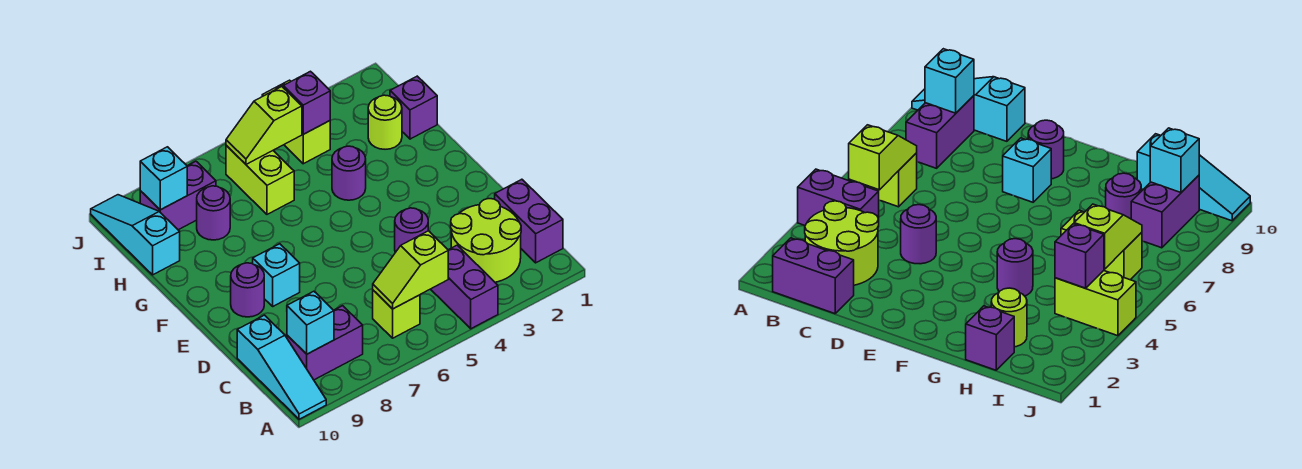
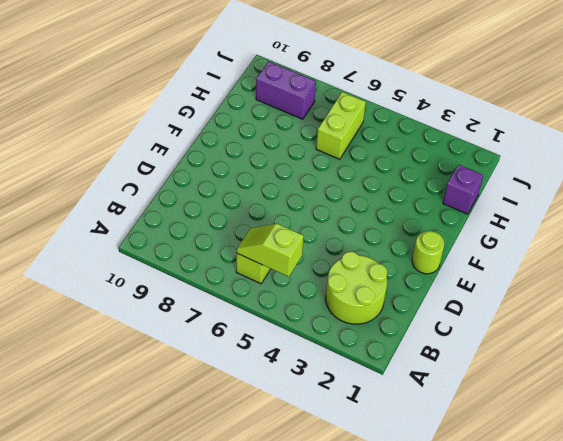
lime round brick E1 level 1 -> lime round brick H2 level 1
none -> purple brick A4:B4 level 1
none -> cyan slope A10:C10 level 1 top C
none -> purple brick B1:C1 level 1

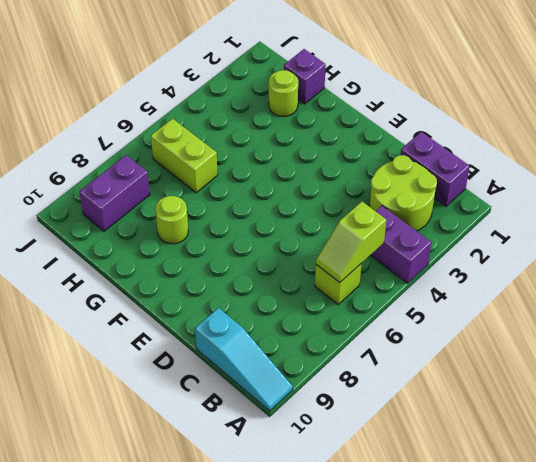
lime round brick G8 level 1 -> none
none -> purple brick B8:B9 level 1
none -> purple round brick D4 level 1
none -> cyan brick E8 level 1

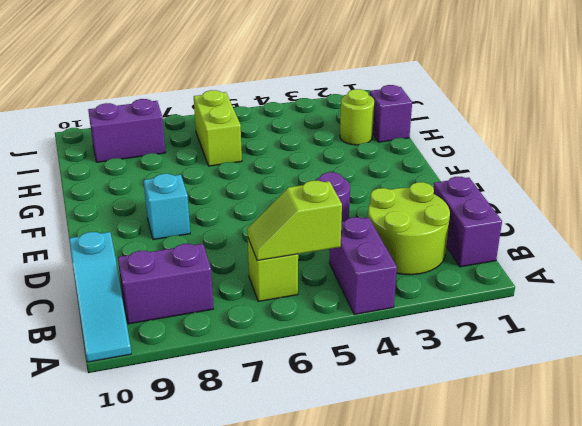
none -> purple round brick E9 level 1
none -> purple round brick G4 level 1
none -> purple round brick H8 level 1

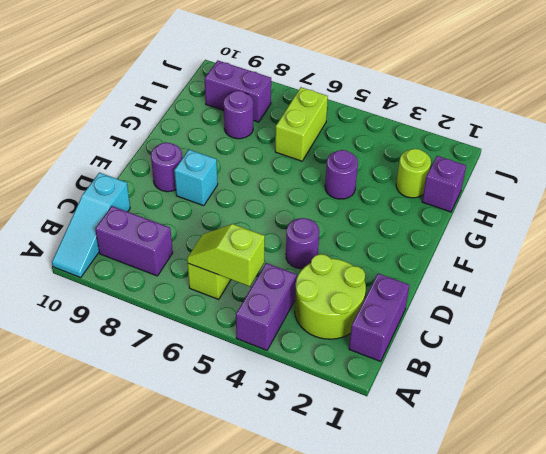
none -> cyan slope H10:J10 level 1 top H
none -> lime brick I4:J4 level 1
none -> cyan brick B9 level 2

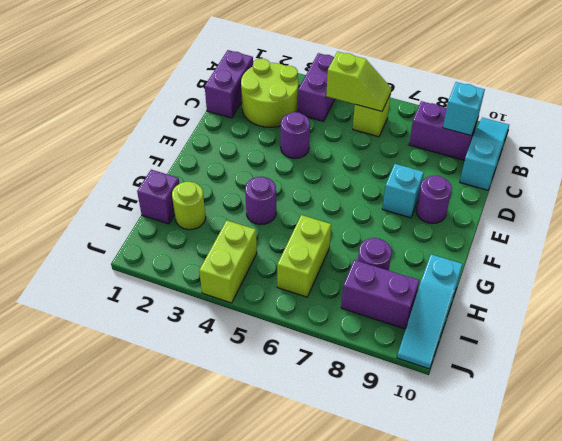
none -> purple brick I4 level 2
none -> lime slope I5:I6 level 2 top 5
none -> cyan brick I9 level 2

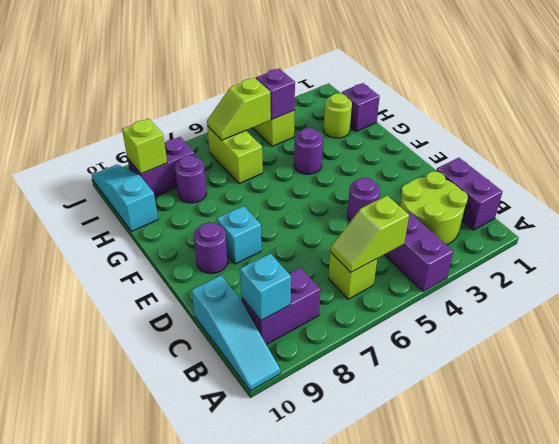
lime brick I9 level 2 -> cyan brick I9 level 2

